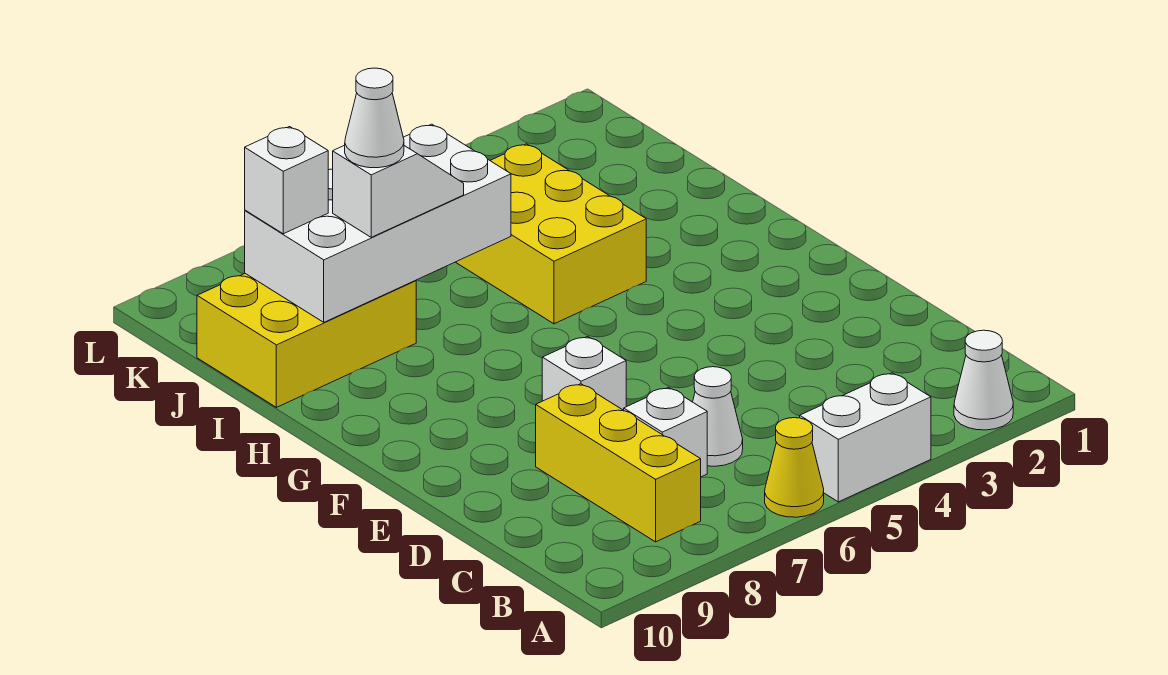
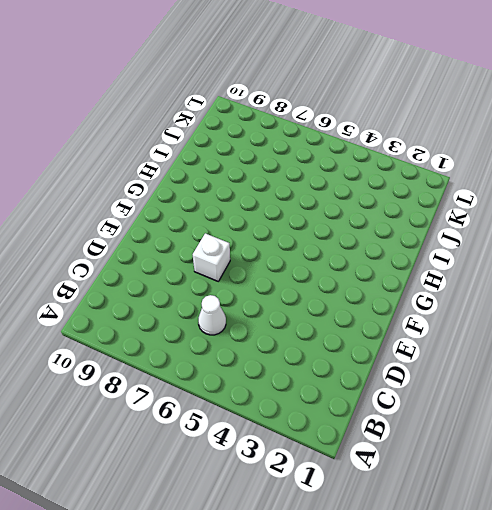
none -> white cone A2 level 1
none -> white brick A4:A5 level 1
none -> yellow cone A6 level 1

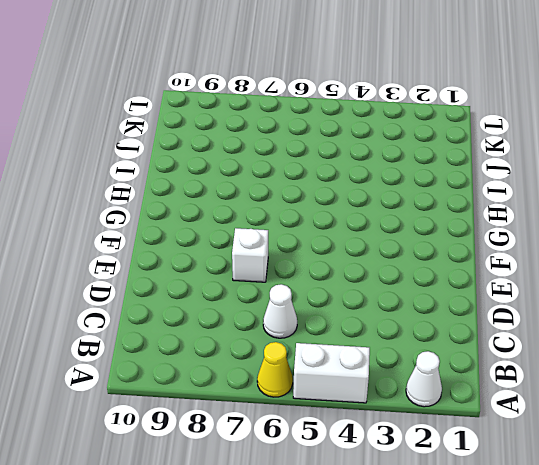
none -> yellow brick B8:D8 level 1
none -> white brick C7 level 1
none -> yellow brick H4:J5 level 1

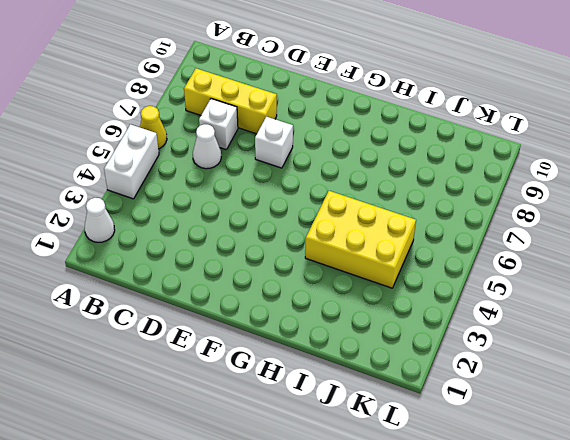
none -> yellow brick I8:J10 level 1
none -> white brick I6:J9 level 2
none -> white slope I7:I8 level 3 top 8

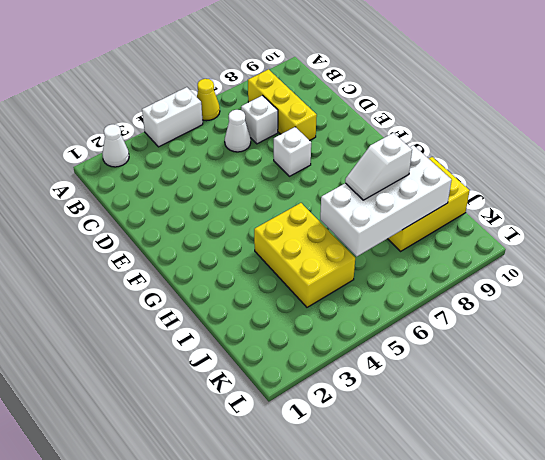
none -> white brick J9 level 3
none -> white cone I8 level 4

